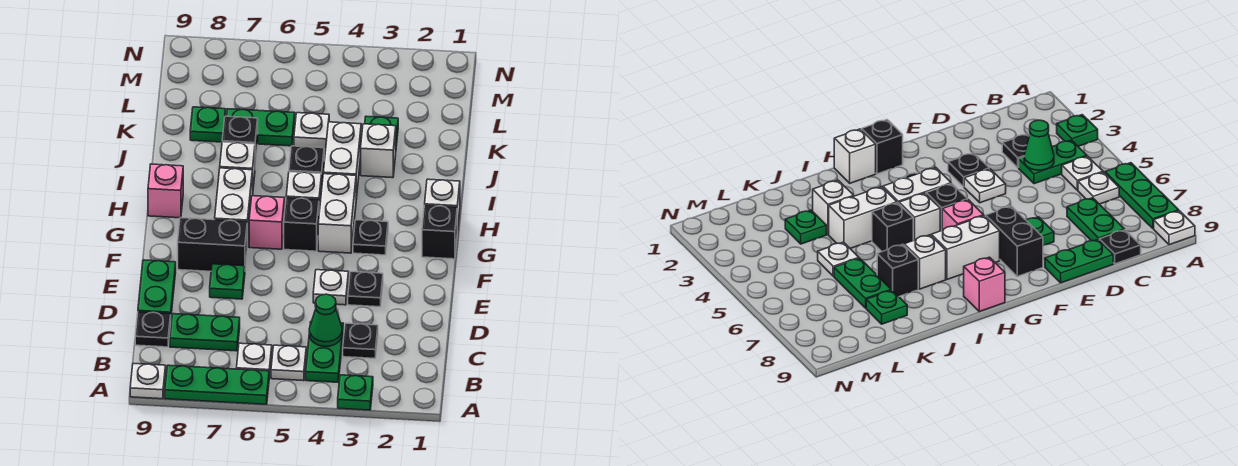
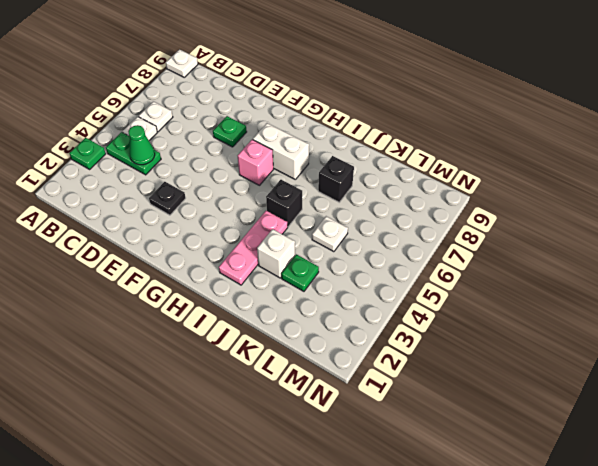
pink plate I2:I4 level 1 -> white brick I4:J4 level 1
none -> green plate A6:A8 level 1
none -> black plate C3 level 1
none -> green plate C7:C8 level 1
none -> black plate C9 level 1

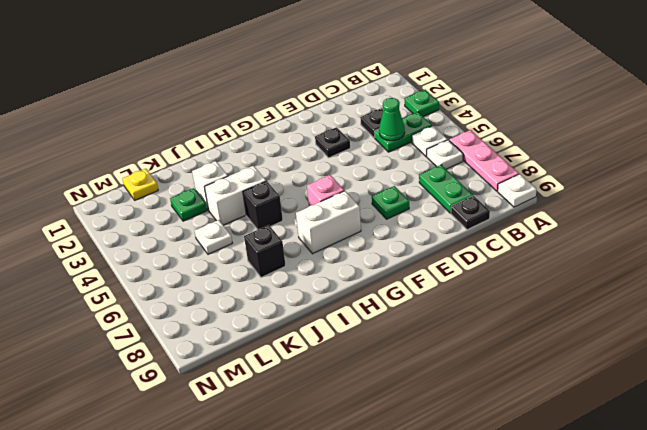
pink plate A6:A8 level 1 -> green plate A6:A8 level 1
yellow plate L1 level 1 -> none
none -> green plate D9:E9 level 1
none -> white plate E4 level 1
none -> black brick F7:F8 level 1
none -> black brick G1 level 1

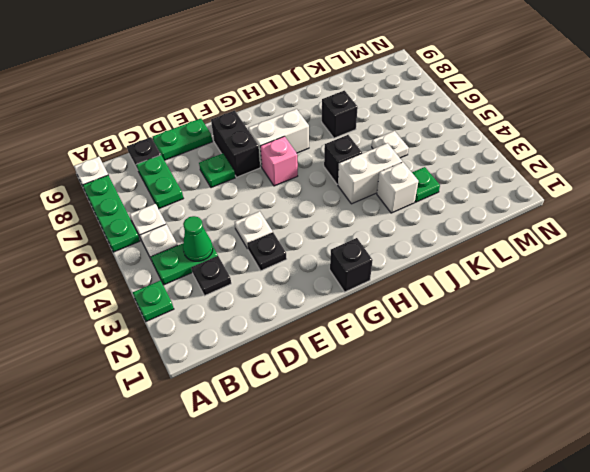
none -> black plate G3 level 1
none -> white brick G4:H4 level 1
none -> black brick G5 level 1
none -> white brick H1 level 1

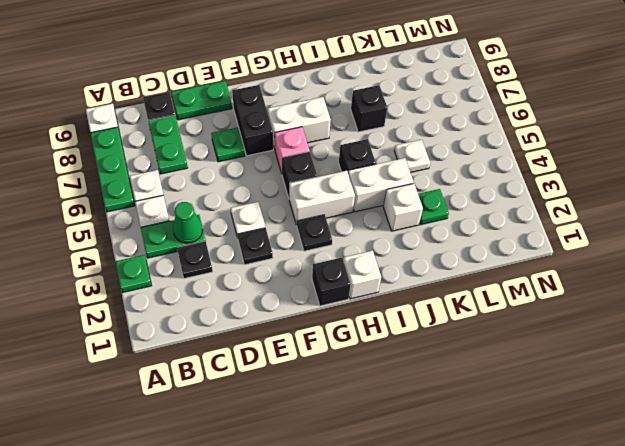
none -> white brick H5 level 1
none -> pink brick H9 level 1
none -> white brick I7 level 1
none -> green plate K6:K7 level 1

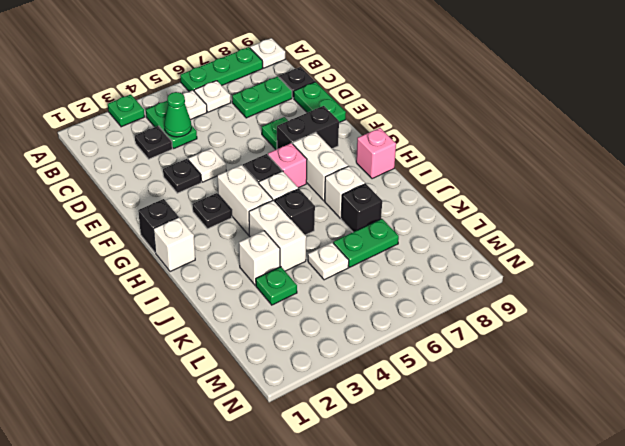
none -> green plate K8 level 1

